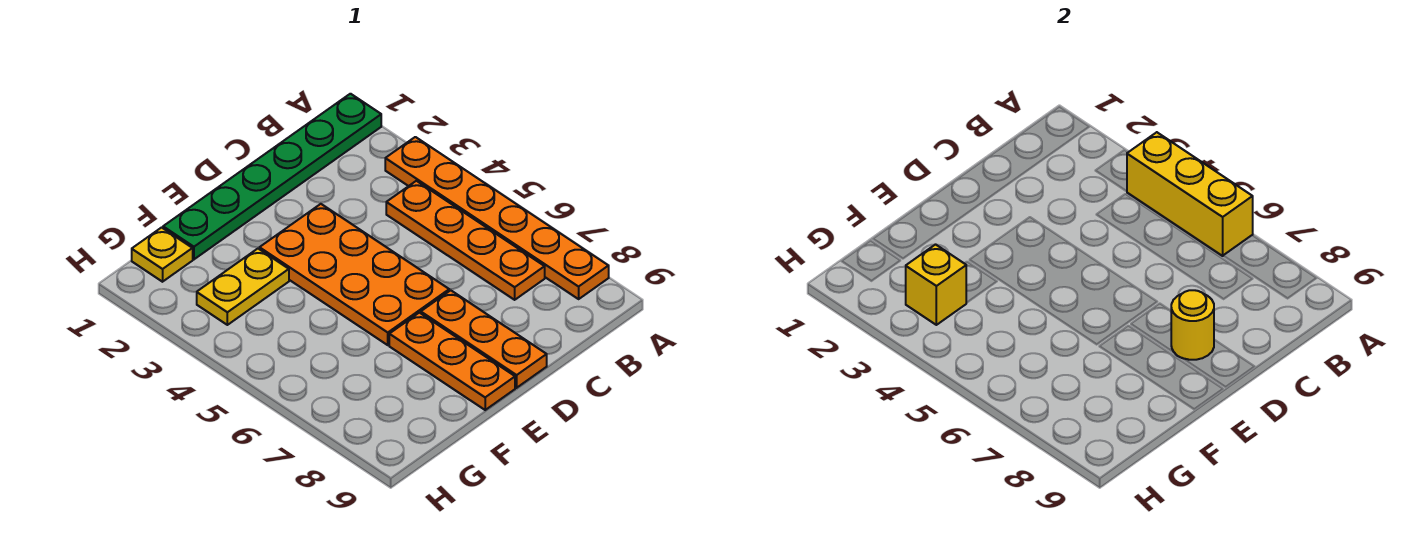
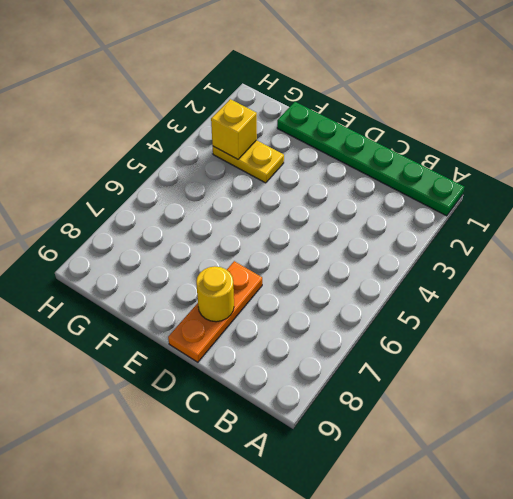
none -> orange plate A3:A8 level 1
none -> orange plate B4:B7 level 1

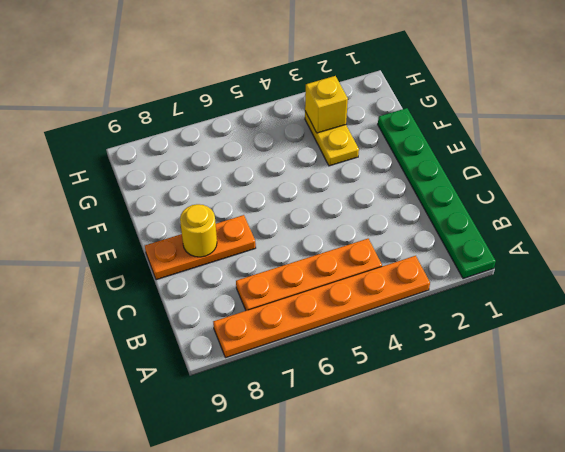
none -> orange plate D3:E6 level 1
none -> orange plate E7:E9 level 1

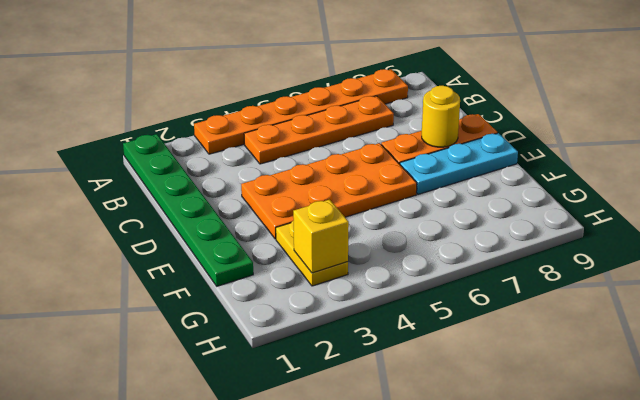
cyan plate E7:E9 level 1 -> orange plate E7:E9 level 1
none -> yellow plate G1 level 1
none -> yellow brick A4:A6 level 2

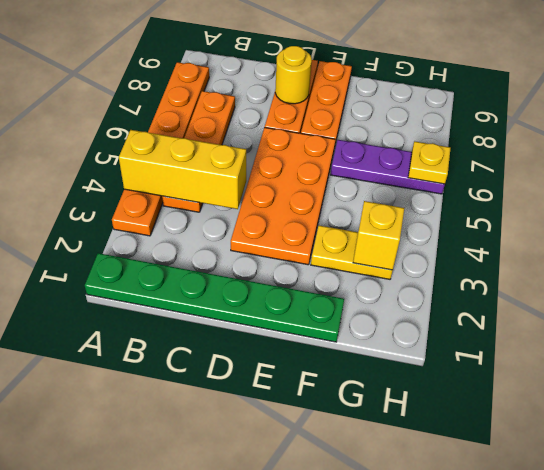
yellow brick A4:C4 level 2 -> yellow brick A4:A6 level 2
purple plate F6:H6 level 1 -> none
yellow plate H6 level 2 -> yellow plate G1 level 1

